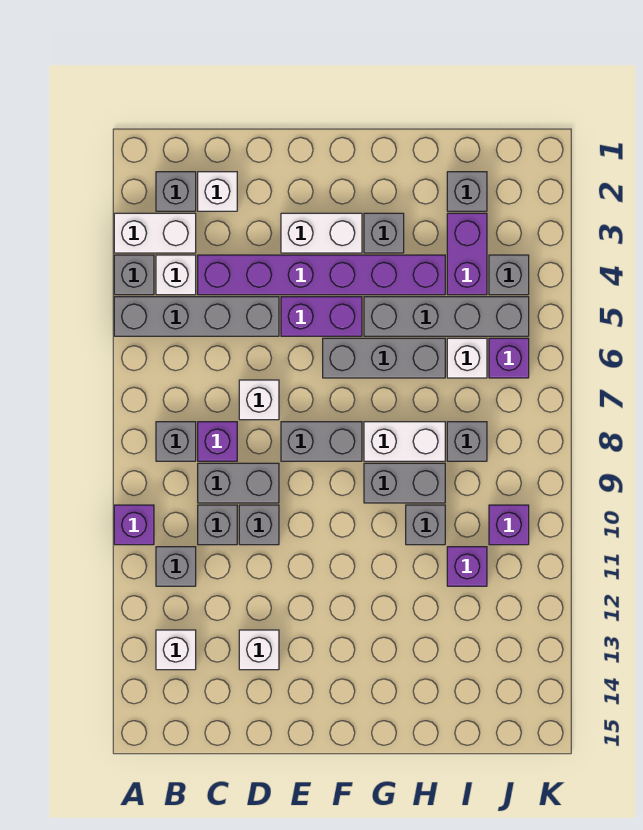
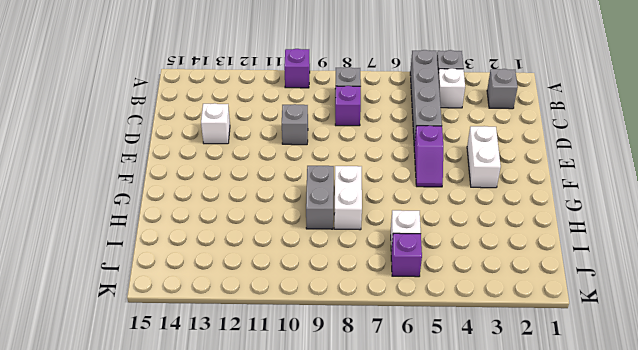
purple slope E5:F5 level 1 top E -> purple brick E5:F5 level 1
none -> white brick A3:B3 level 1
none -> grey brick B11 level 1
none -> white brick B13 level 1
none -> white brick C2 level 1

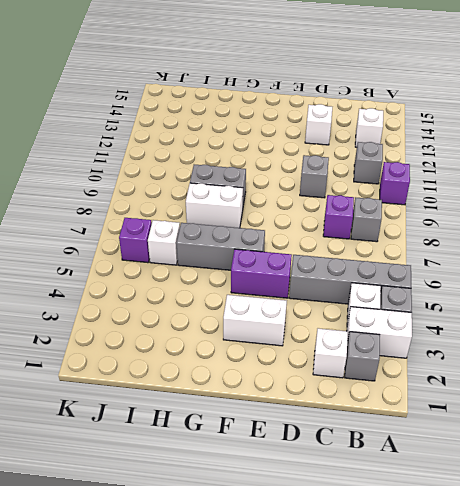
none -> purple brick C4:H4 level 1
none -> grey brick C9:D9 level 1
none -> grey brick C10 level 1
none -> white brick D7 level 1

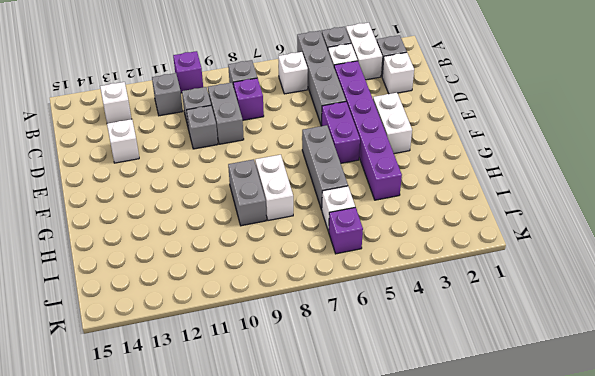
white brick B6 level 1 -> white brick D7 level 1
none -> grey brick E8:F8 level 1
none -> grey brick G3 level 1
none -> grey brick G5:J5 level 1
none -> grey brick H10 level 1

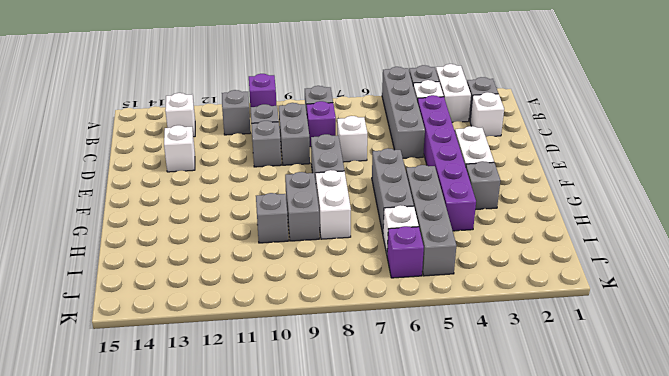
none -> purple brick E5:F5 level 1
none -> grey brick I2 level 1
none -> purple brick I3:I4 level 1
none -> grey brick I8 level 1

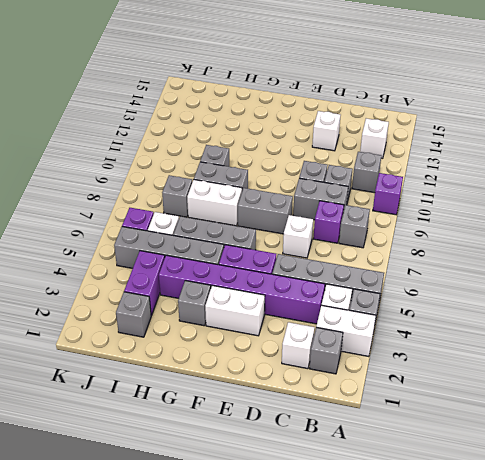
none -> purple brick I11 level 1
none -> grey brick J4 level 1
none -> purple brick J10 level 1

